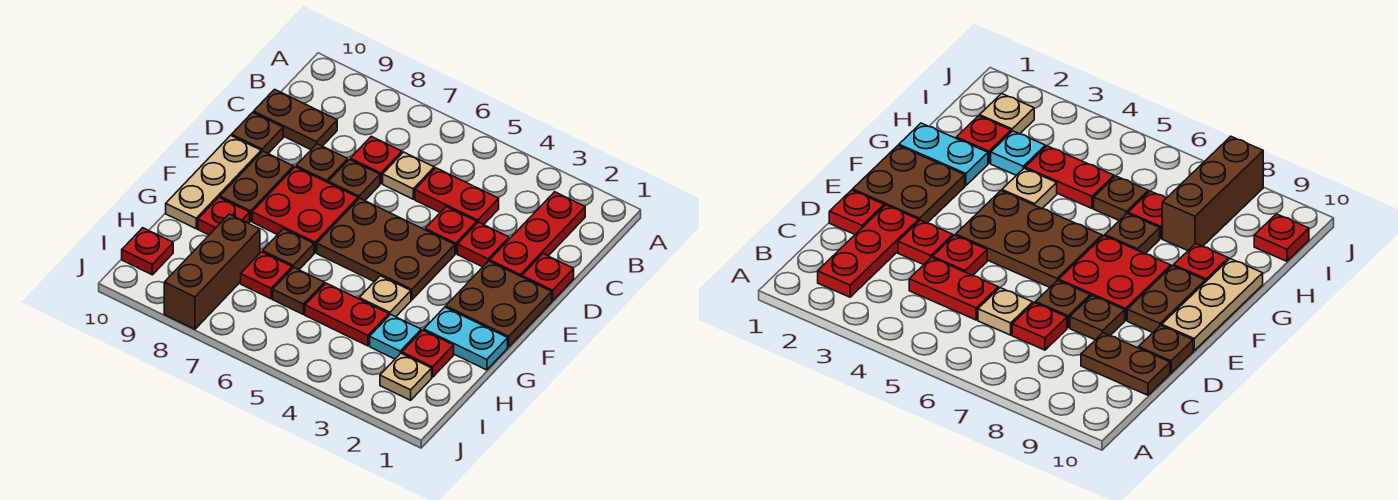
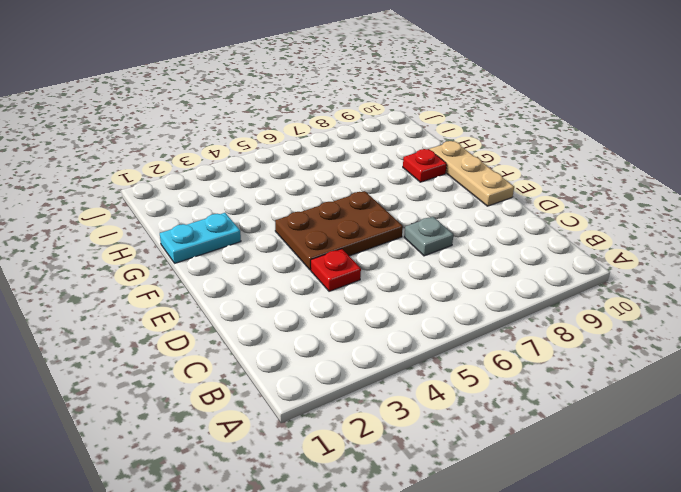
grey plate D7 level 1 -> brown plate D7 level 1
none -> red plate B2:D2 level 1
none -> red plate C4:C5 level 1
none -> tan plate C6 level 1

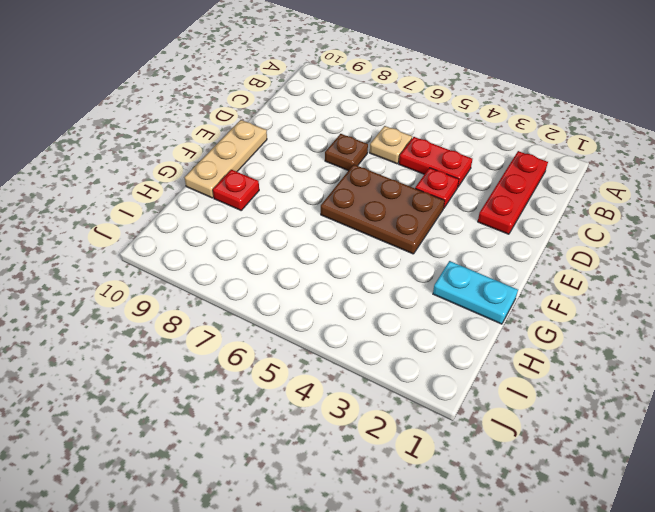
none -> red plate C7 level 1
none -> brown plate C9:C10 level 1
none -> red plate D1 level 1

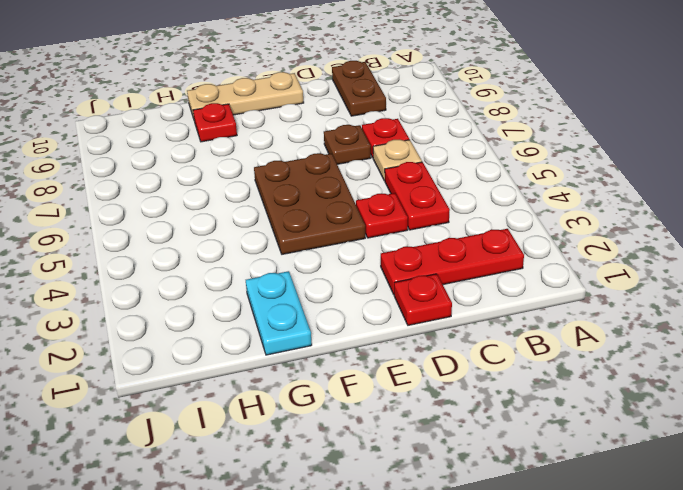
none -> red plate D3 level 1
none -> brown plate D8 level 1
none -> brown plate D10 level 1

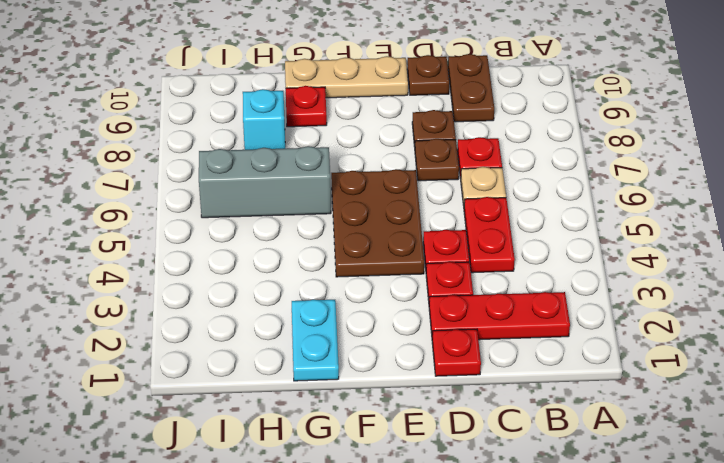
grey brick G6:I6 level 1 -> brown plate H6 level 1
cyan brick H8 level 1 -> brown brick H8:J8 level 1
none -> brown plate E1:F2 level 1
none -> red plate E7:F8 level 1
none -> brown plate E9:F9 level 1

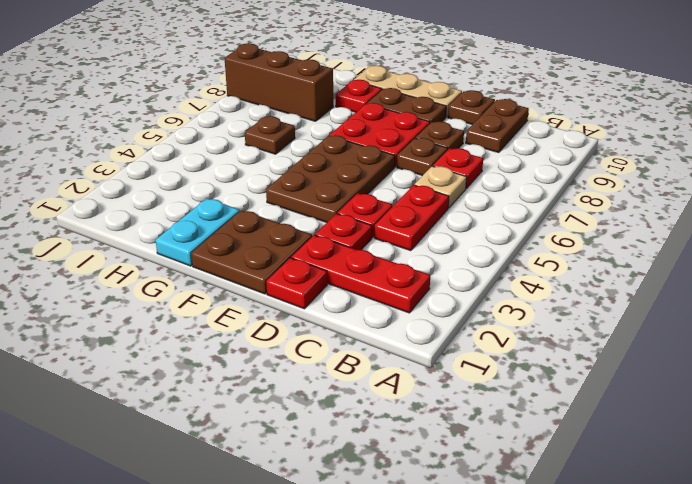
none -> tan plate G4 level 1
none -> brown plate G7 level 1
none -> red plate H2 level 1

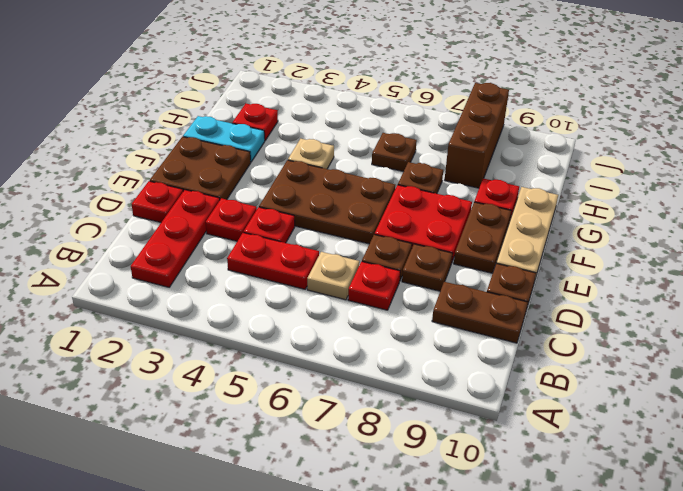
none -> cyan plate H3 level 1
none -> red plate H4:H5 level 1
none -> red plate H7 level 1

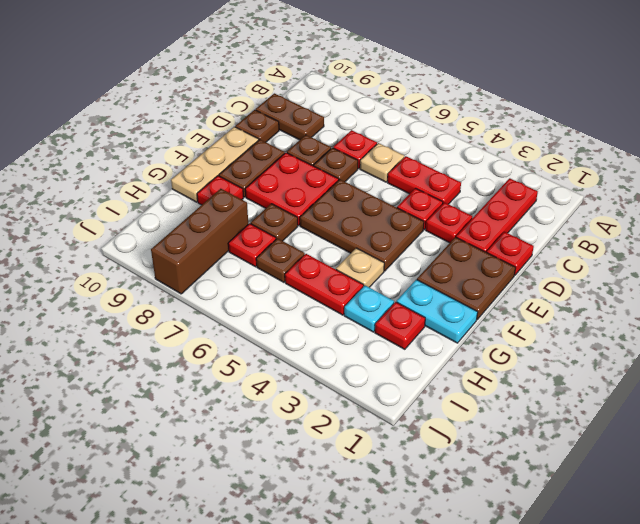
none -> tan plate I2 level 1
none -> red plate I10 level 1

